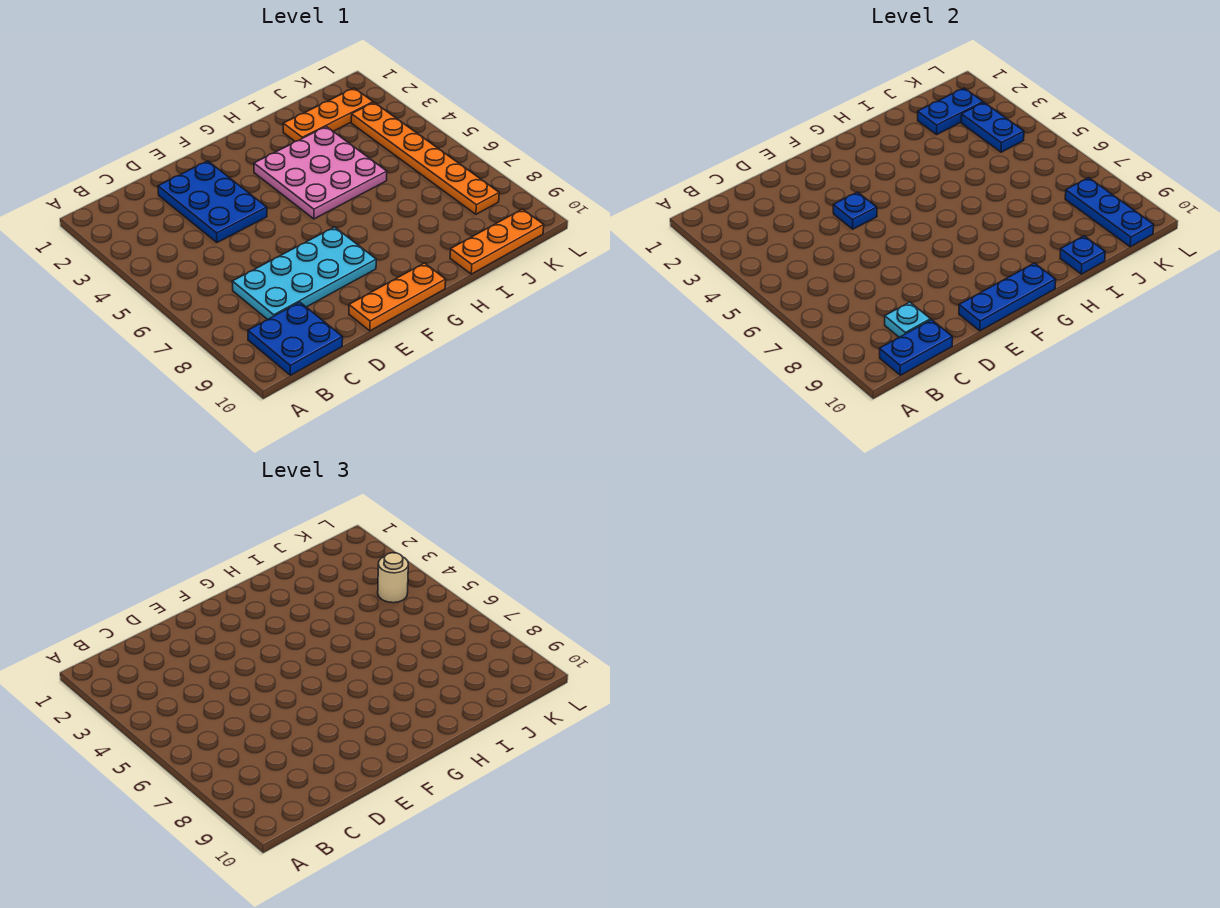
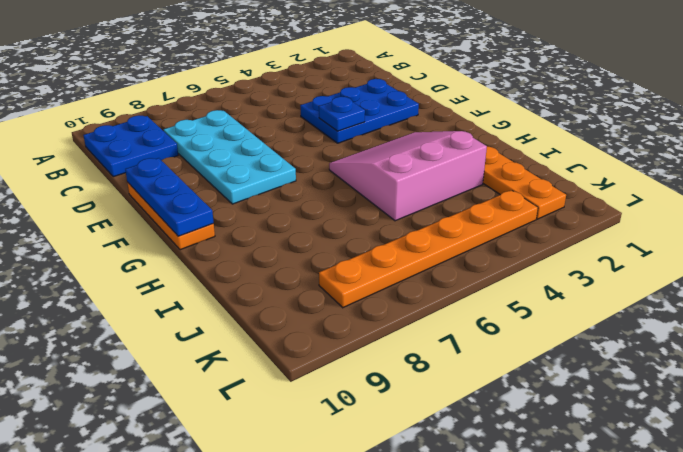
pink slope G3:I5 level 1 top I -> pink plate G3:I5 level 1
none -> orange plate I10:K10 level 1
none -> blue plate B10:C10 level 2
none -> cyan plate C9 level 2

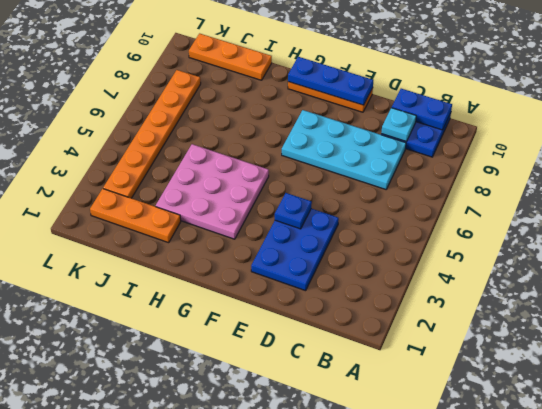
none -> blue plate I10 level 2
none -> blue plate J2:K2 level 2
none -> blue plate K3:K4 level 2

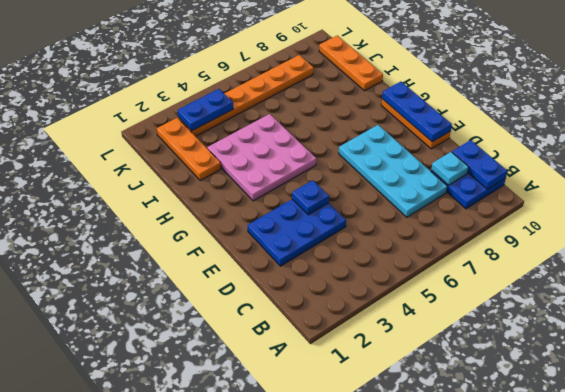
none -> blue plate I10 level 2
none -> blue plate J2:K2 level 2
none -> blue plate K8:K10 level 2

